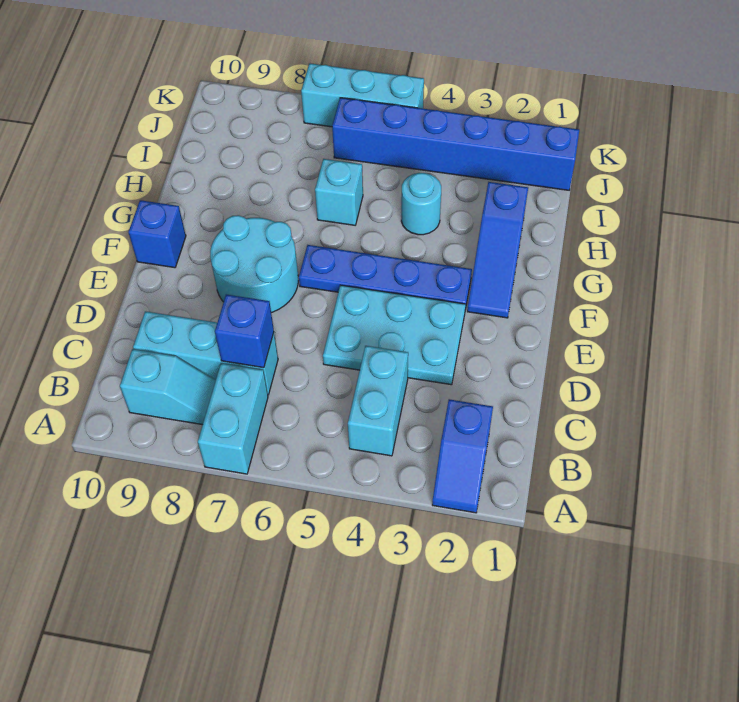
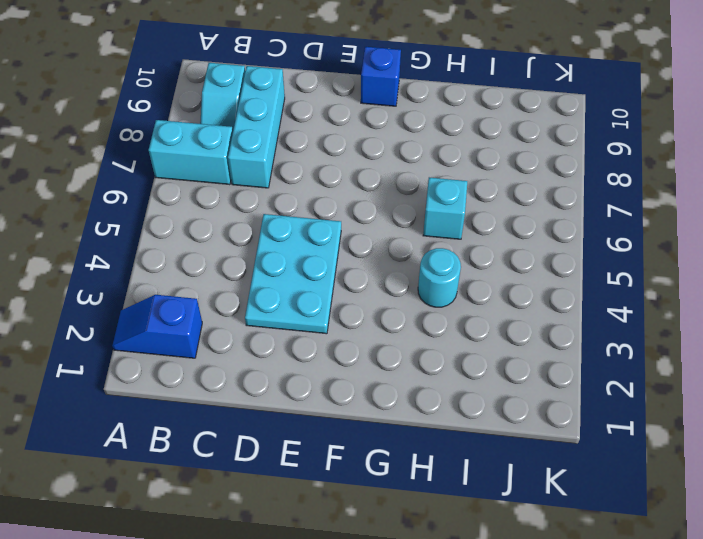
none -> cyan brick B4:C4 level 1
none -> cyan round brick E7:F8 level 1
none -> blue slope F2:H2 level 1 top H

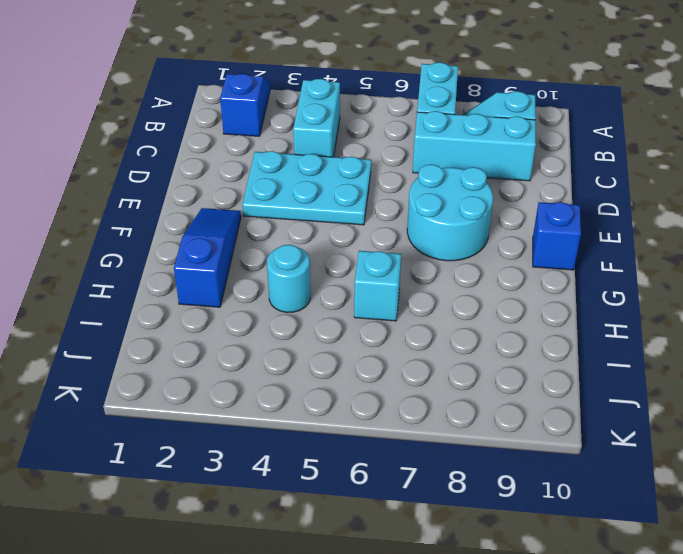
none -> blue plate F3:F6 level 1
none -> blue brick J1:J6 level 1
none -> cyan brick K5:K7 level 1

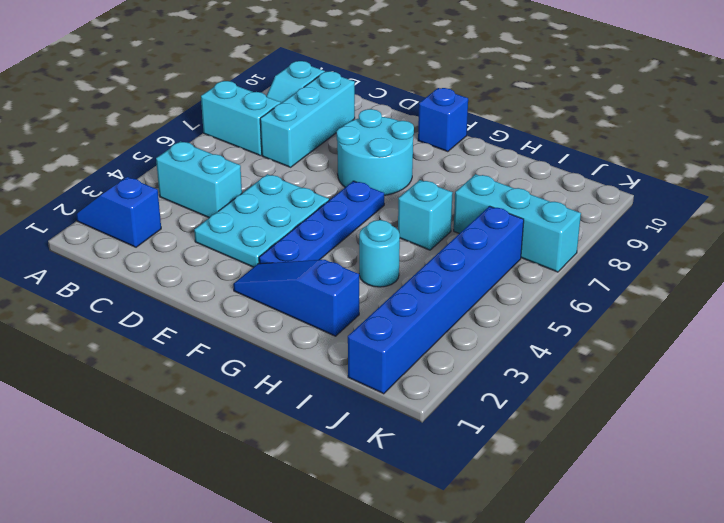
cyan brick I7:K7 level 1 -> cyan brick K5:K7 level 1
none -> blue brick C7 level 2

